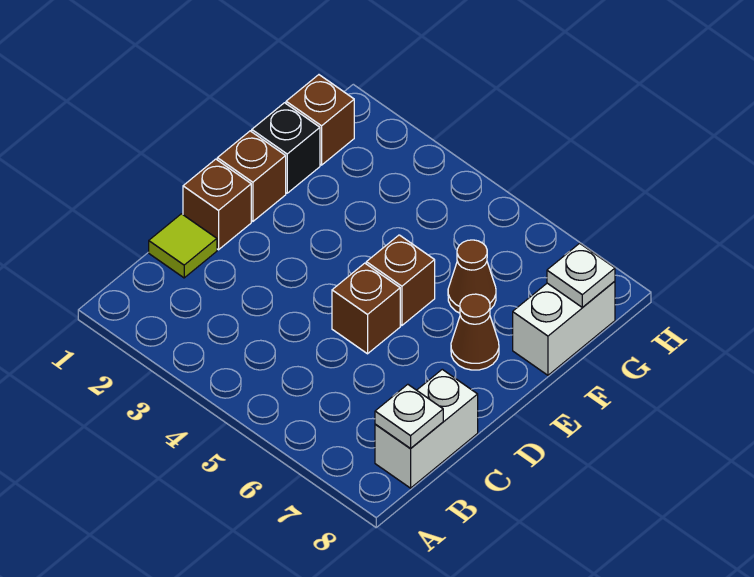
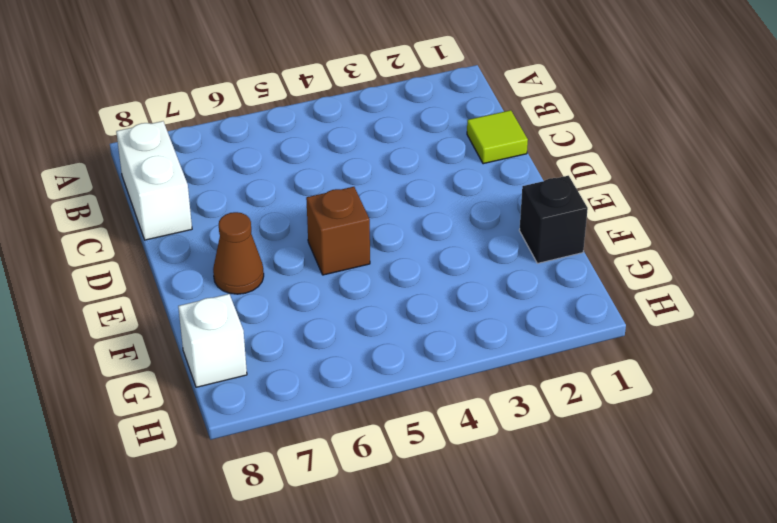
white brick G8 level 1 -> white brick F8:G8 level 1
none -> brown brick D1 level 1
none -> brown brick D5 level 1
none -> brown brick E1 level 1

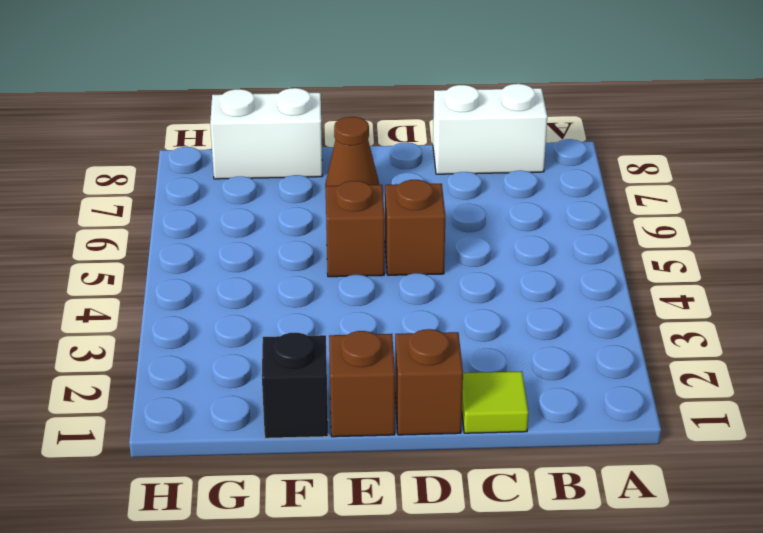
none -> brown cone F6 level 1
none -> brown brick G1 level 1
none -> white plate B8 level 2

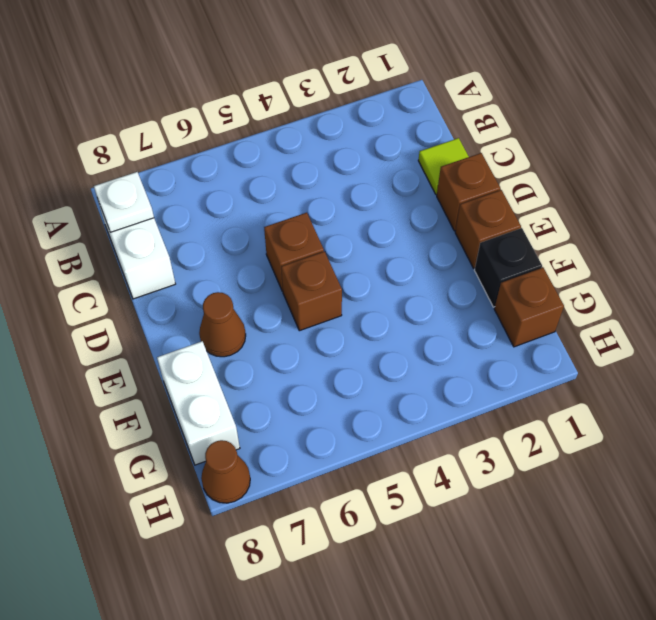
brown cone H8 level 1 -> brown cone F6 level 1
none -> white plate G8 level 2

